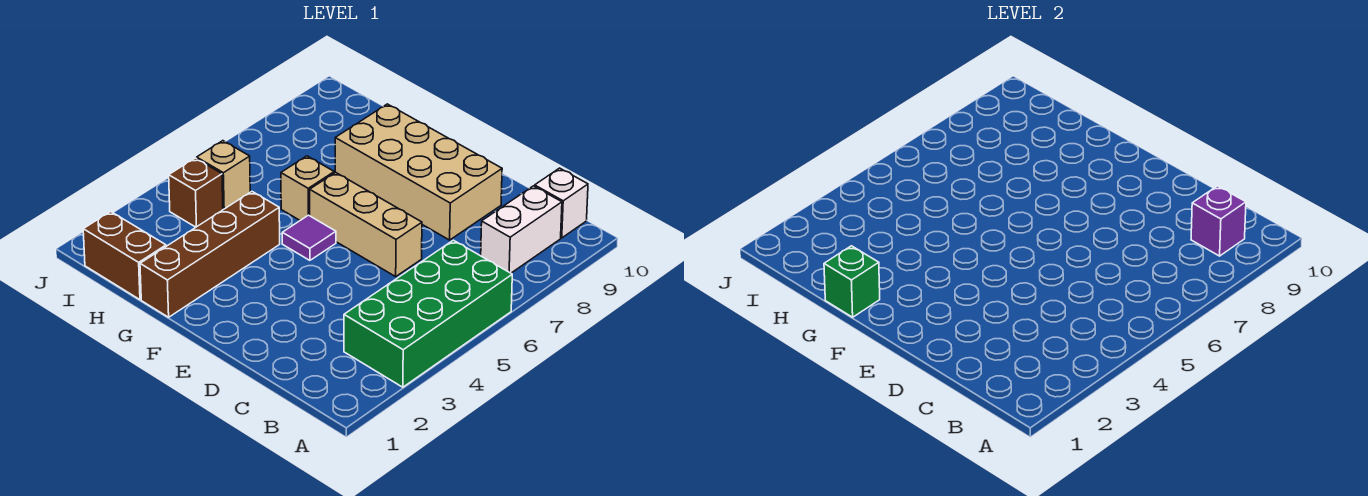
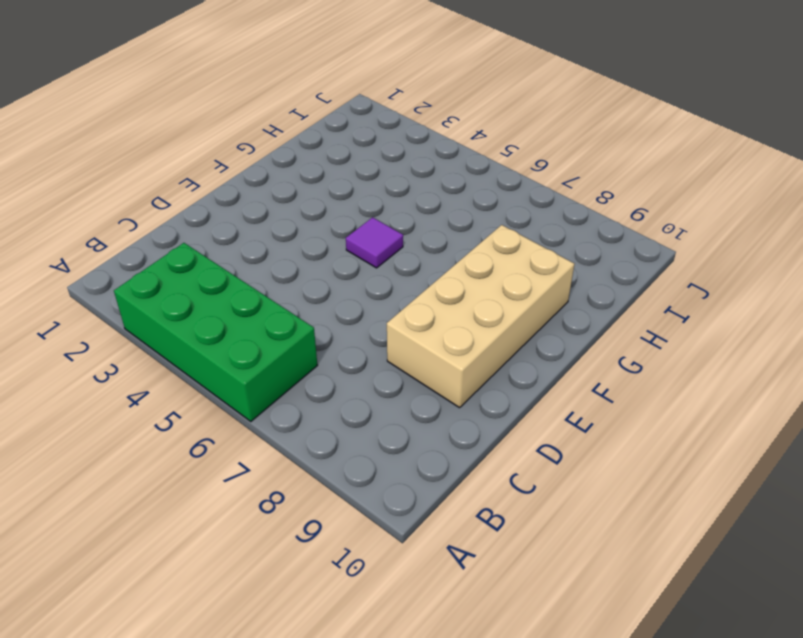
none -> white brick B8:B9 level 1
none -> white brick B10 level 1
none -> tan brick D6:F6 level 1

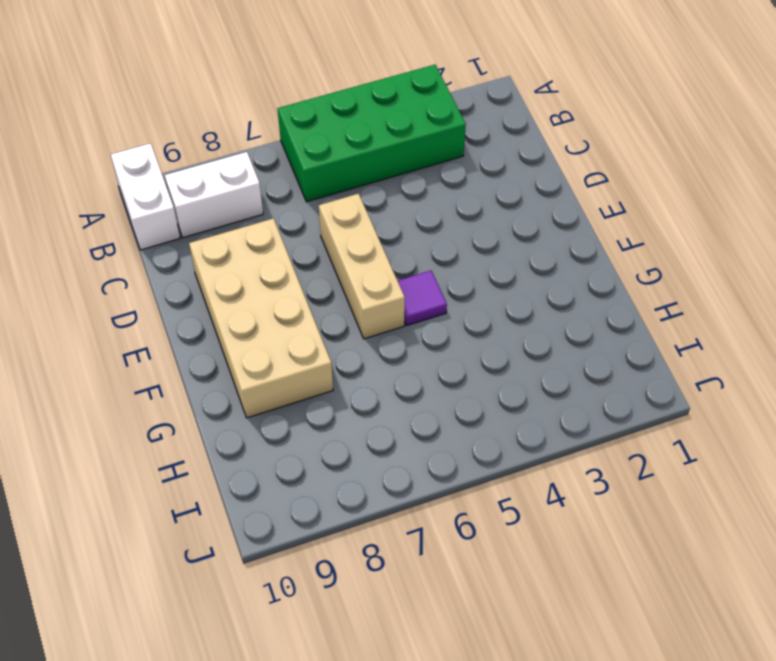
white brick A10:B10 level 1 -> white brick B10 level 1
none -> brown brick G1:G4 level 1
none -> tan brick G6 level 1
none -> brown brick H1:I1 level 1

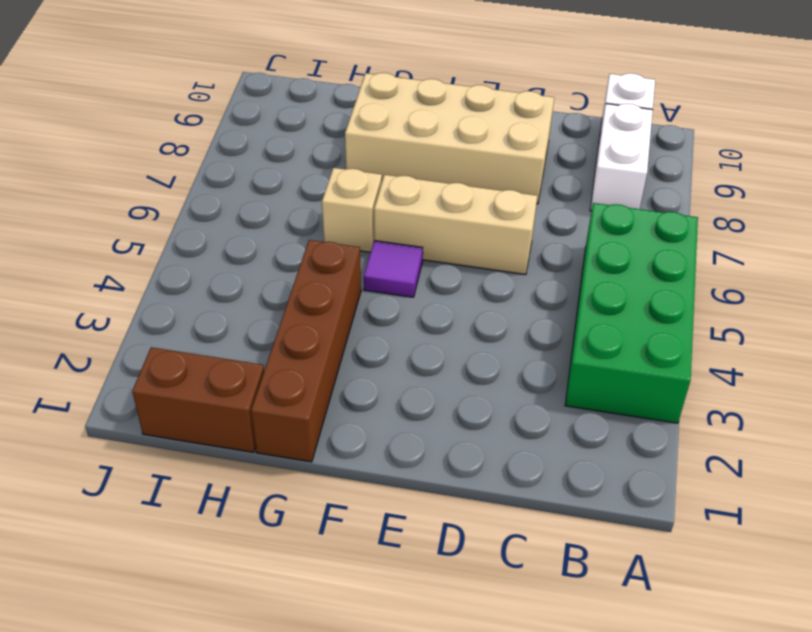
none -> brown brick I4 level 1
none -> tan brick I5 level 1
none -> purple brick B9 level 2

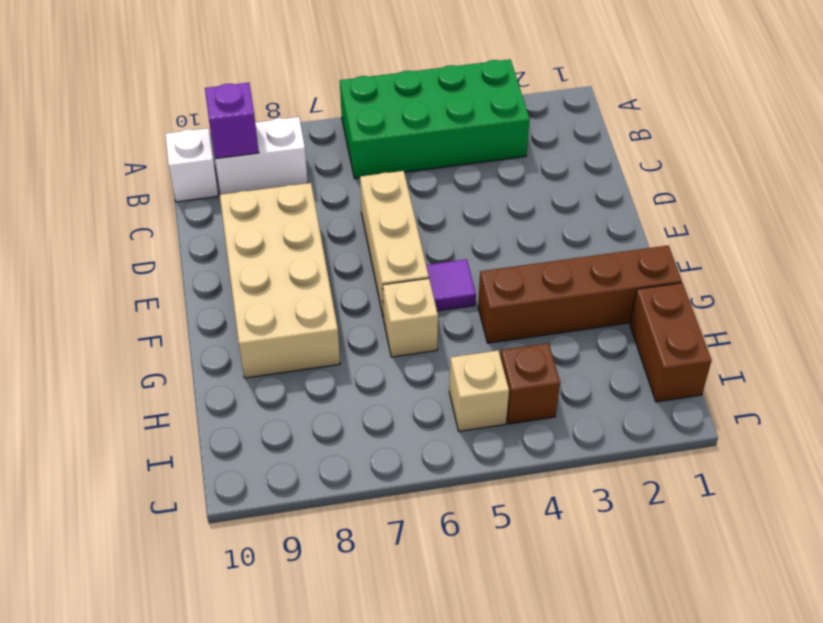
none -> green brick G1 level 2

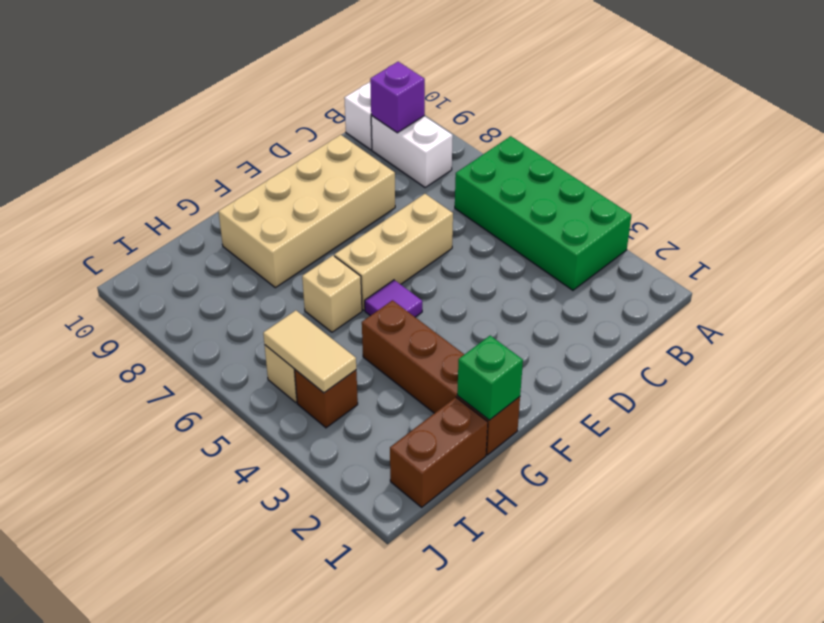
tan tile I4:I5 level 2 -> none

